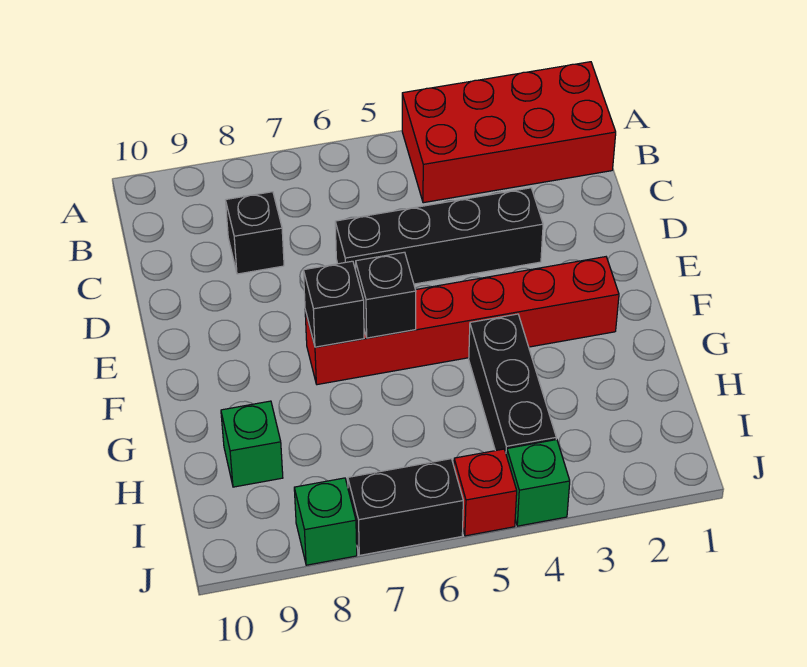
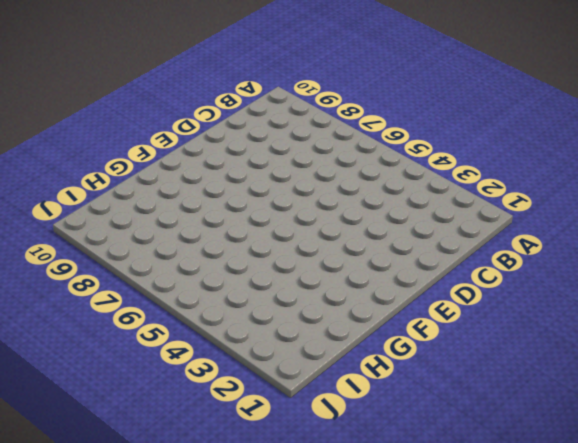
none -> red brick A1:B4 level 1
none -> black brick C8 level 1
none -> black brick D3:D6 level 1

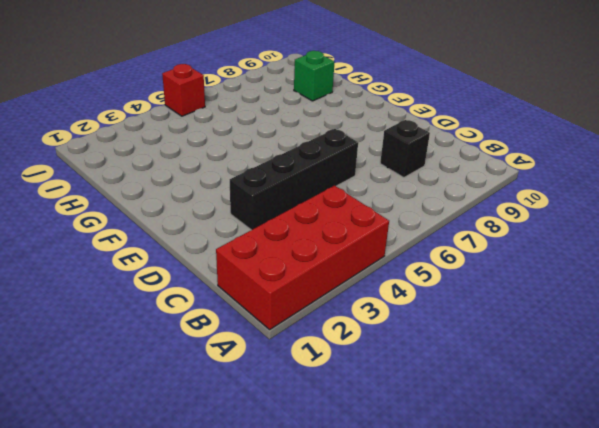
none -> red brick F2:F7 level 1
none -> black brick G4:I4 level 1
none -> green brick J4 level 1

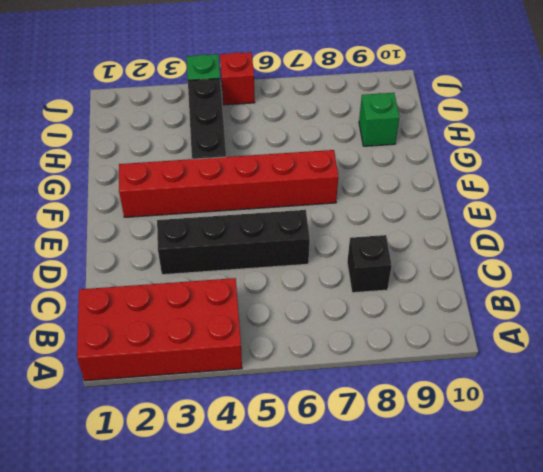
none -> black brick J6:J7 level 1
none -> green brick J8 level 1
none -> black brick F6 level 2

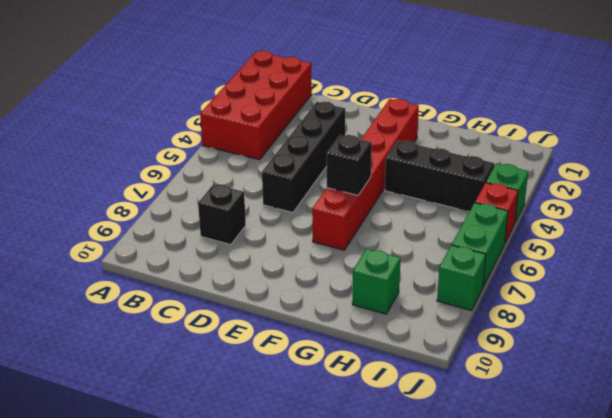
green brick J6:J7 level 1 -> black brick J6:J7 level 1
none -> black brick F7 level 2

